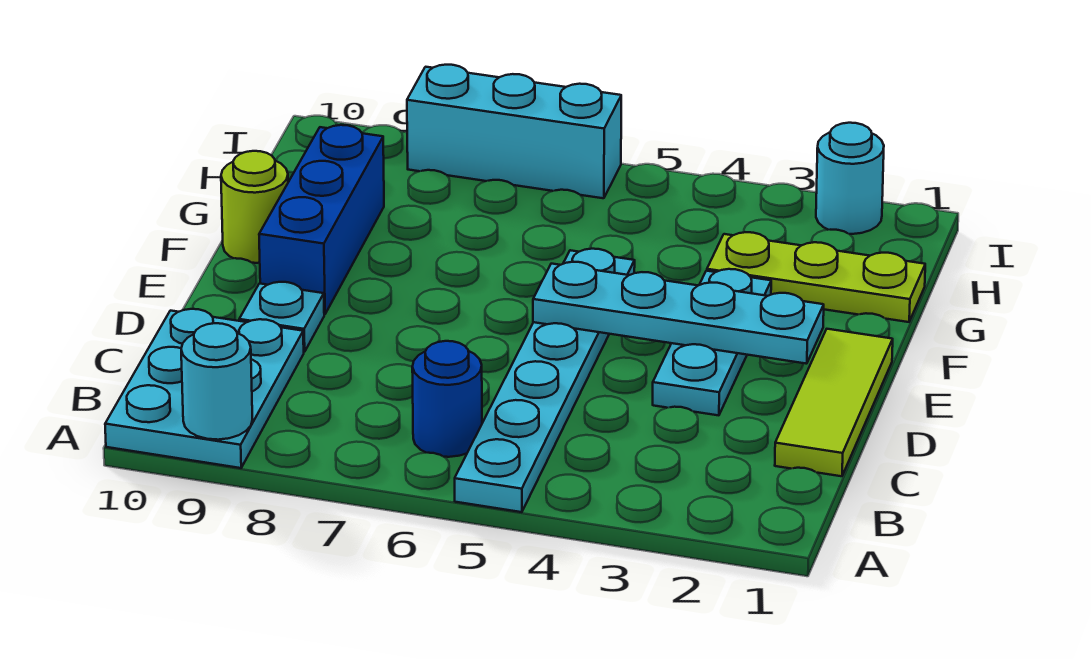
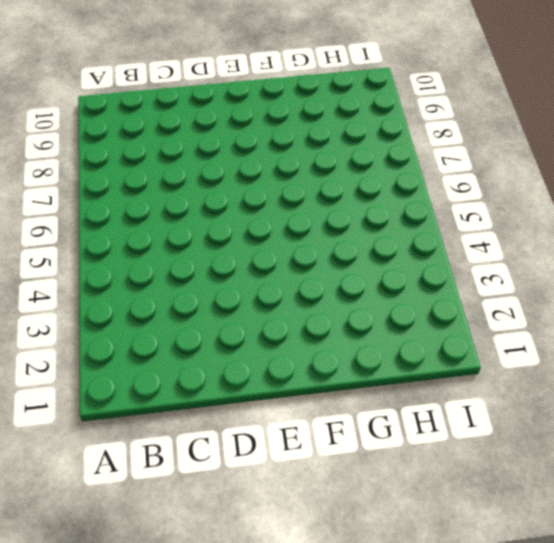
none -> cyan plate A5:F5 level 1
none -> cyan plate A9:C10 level 1
none -> blue round brick B6 level 1

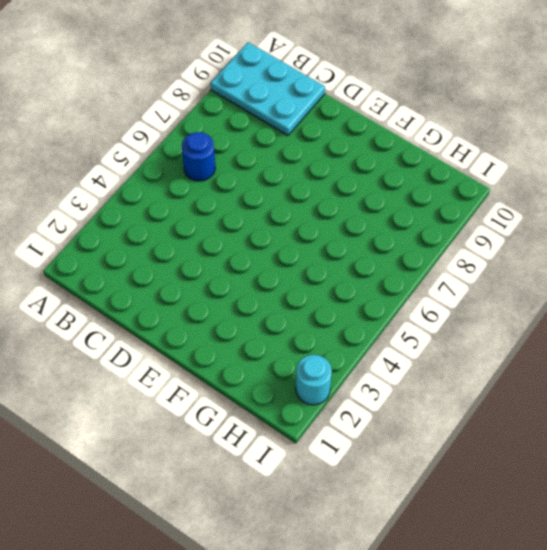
none -> cyan plate A5:F5 level 1
none -> lime tile C1:E1 level 1
none -> cyan plate D3:F3 level 1

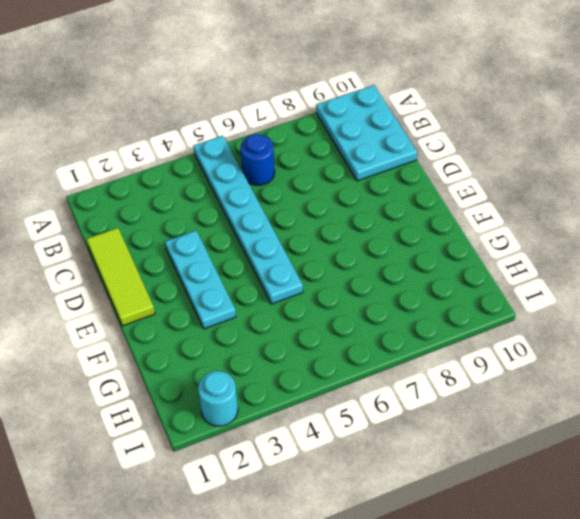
none -> cyan plate D9 level 1
none -> blue brick E9:G9 level 1
none -> lime round brick F10 level 1

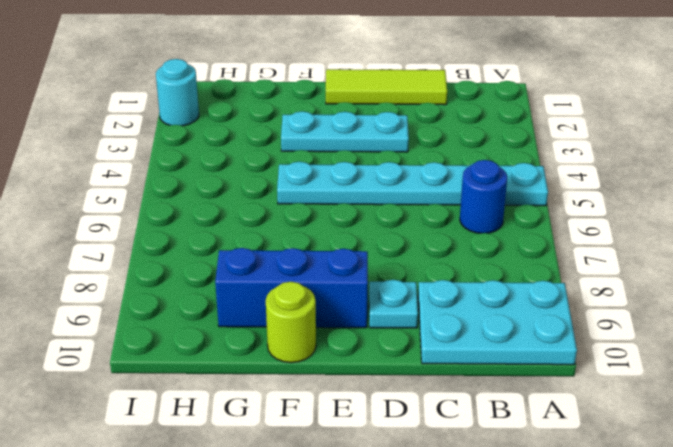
none -> lime plate G1:G3 level 1
none -> cyan brick I6:I8 level 1
none -> cyan round brick A9 level 2

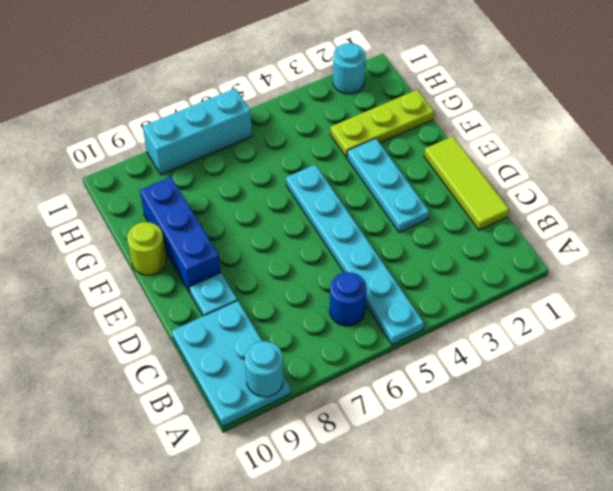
none -> cyan plate E2:E5 level 2

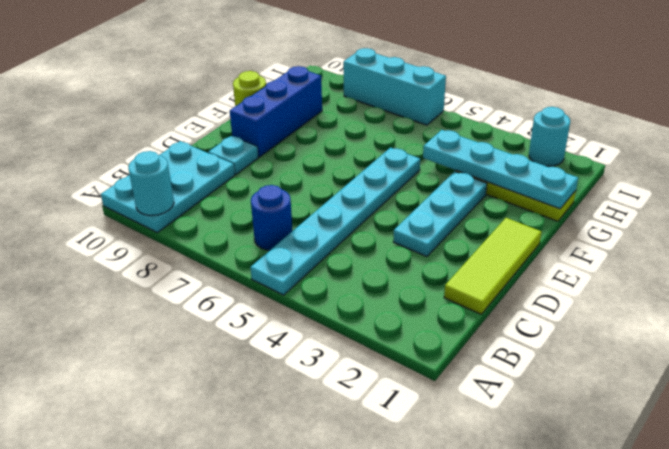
cyan plate G1:G4 level 2 -> cyan plate E2:E5 level 2

